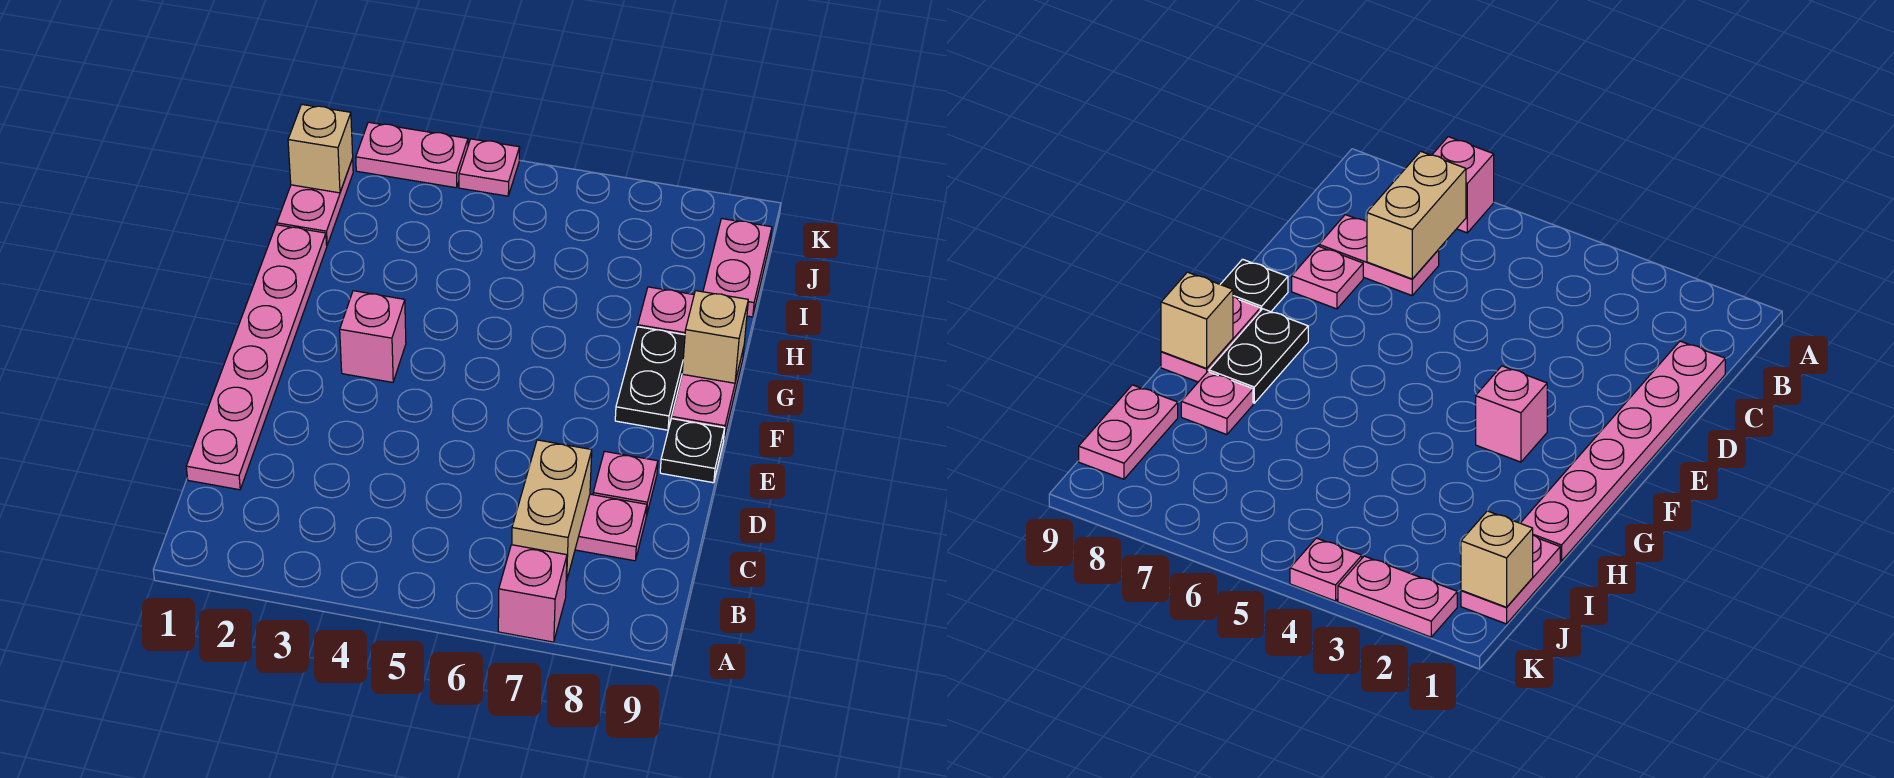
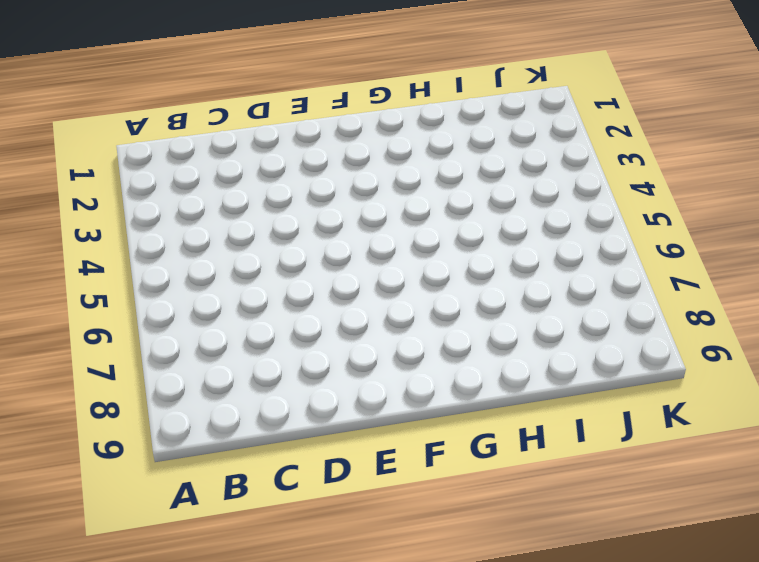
none -> pink brick A7 level 1
none -> pink plate C1:H1 level 1
none -> pink plate C7:C8 level 1

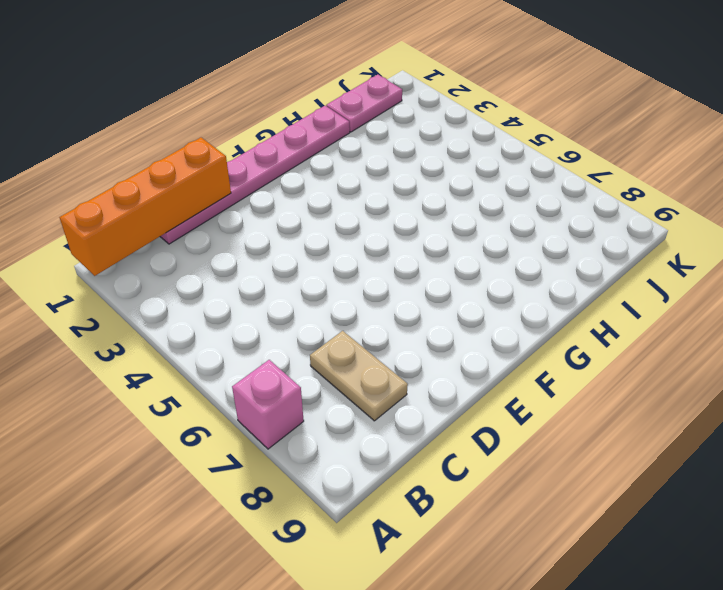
orange brick A1:D1 level 2 -> none
tan plate C7:C8 level 1 -> pink plate C7:C8 level 1
none -> pink plate D8 level 1
none -> black plate E9 level 1
none -> pink brick F3 level 1

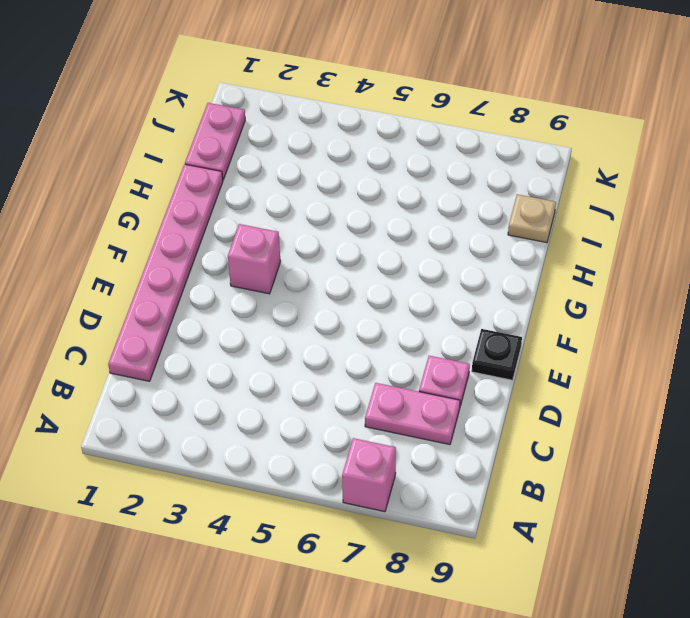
tan plate I9 level 1 -> pink plate I9:J9 level 1
none -> black plate F8:G8 level 1
none -> pink plate F9:G9 level 1
none -> pink plate H8 level 1

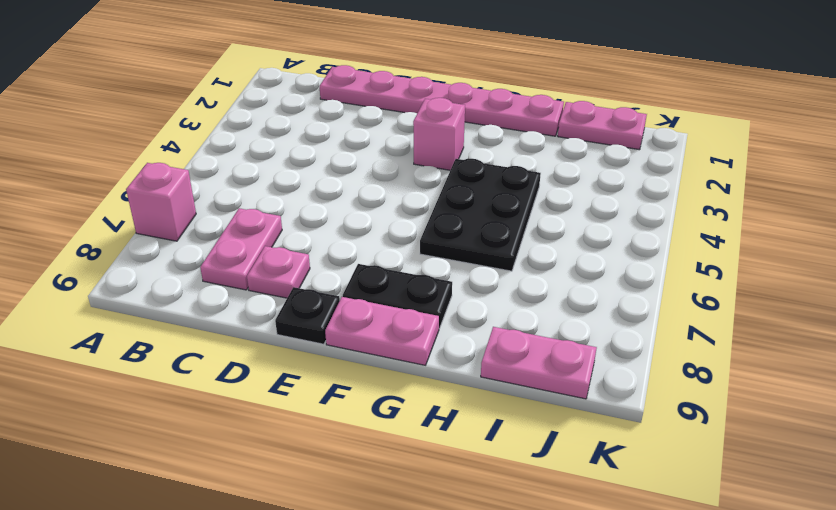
black plate G4:H6 level 1 -> none
none -> pink plate H8 level 1
none -> pink plate K2:K3 level 1
none -> pink plate K4 level 1

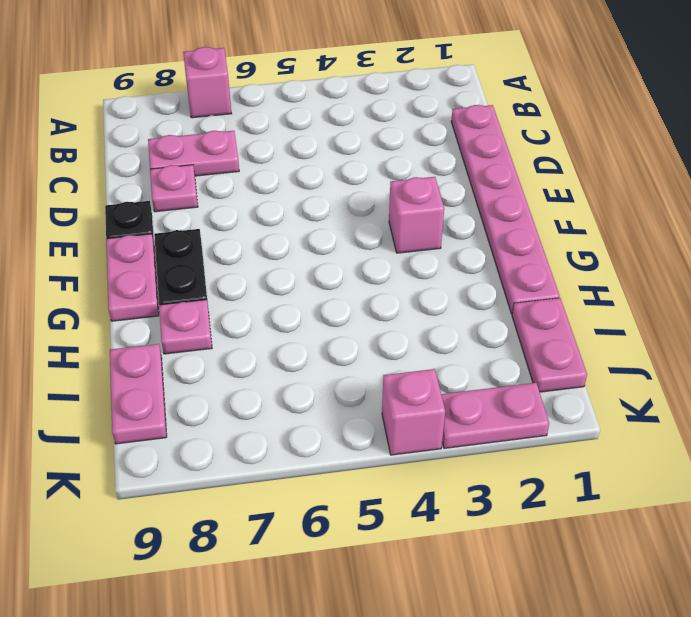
pink brick K4 level 1 -> pink plate K4 level 1
none -> tan brick B7:C7 level 2
none -> tan brick G9 level 2
none -> tan brick J1 level 2

